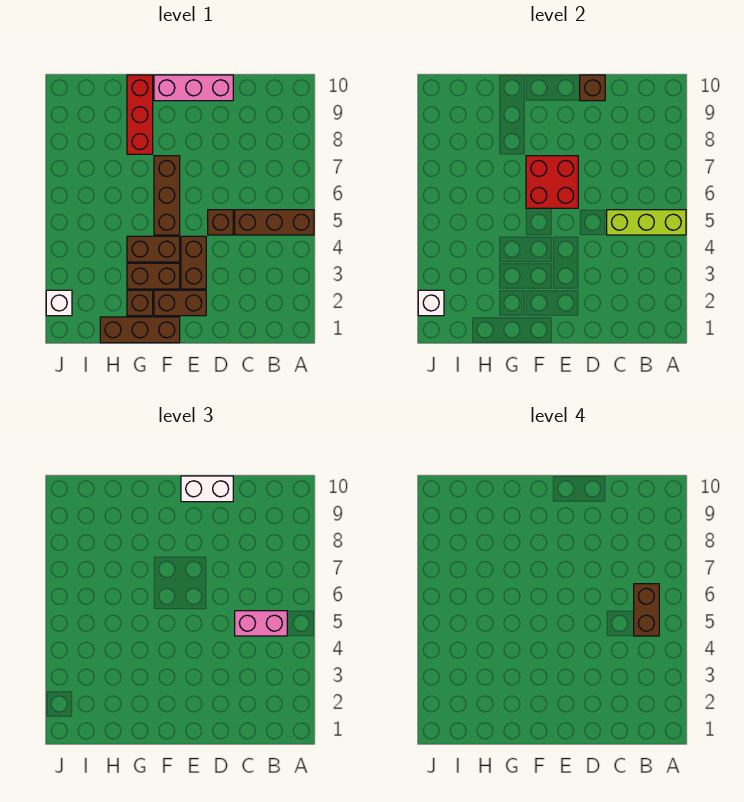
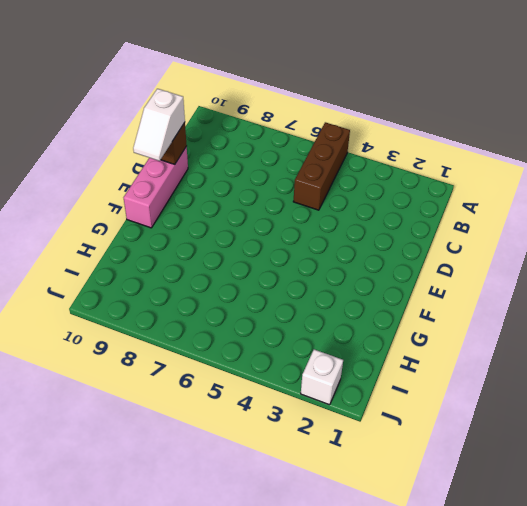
white slope D10:E10 level 3 top D -> white brick D10:E10 level 3
none -> brown brick D5 level 1
none -> brown brick E2:F2 level 1
none -> brown brick E3:E4 level 1

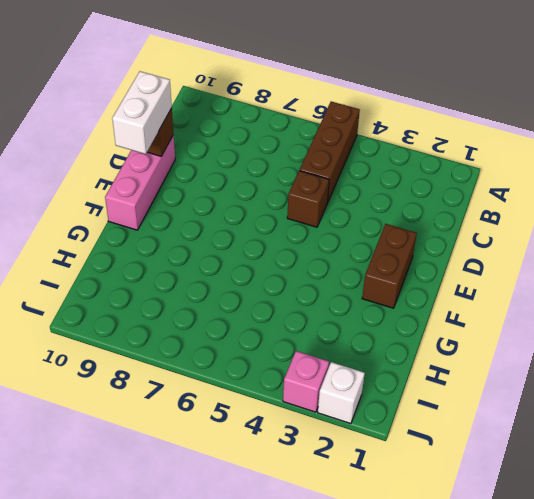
pink brick J3 level 1 -> none
none -> brown brick E3:E4 level 1
none -> brown brick F1:H1 level 1
none -> brown brick F3:G3 level 1

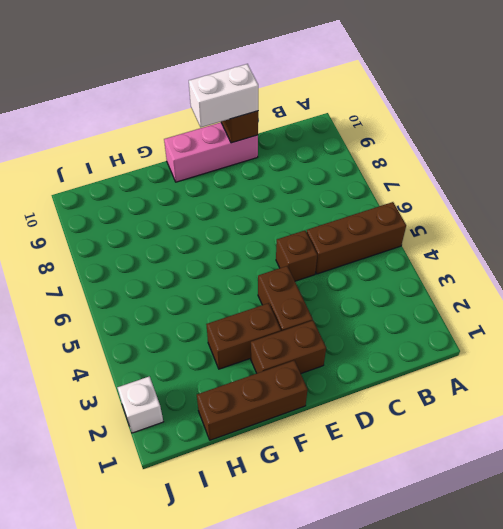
none -> brown brick F4:G4 level 1
none -> brown brick F5:F7 level 1
none -> brown brick G2 level 1

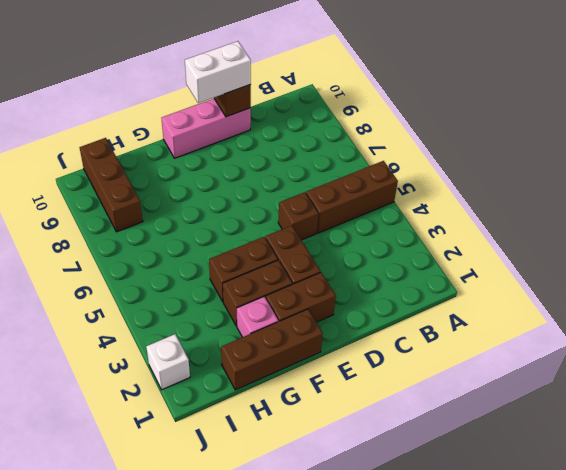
pink brick G2 level 1 -> brown brick G2 level 1
brown brick I8:I10 level 1 -> brown brick F5:F7 level 1
none -> red brick G8:G10 level 1
none -> lime brick A5:C5 level 2
none -> red brick E6:F7 level 2

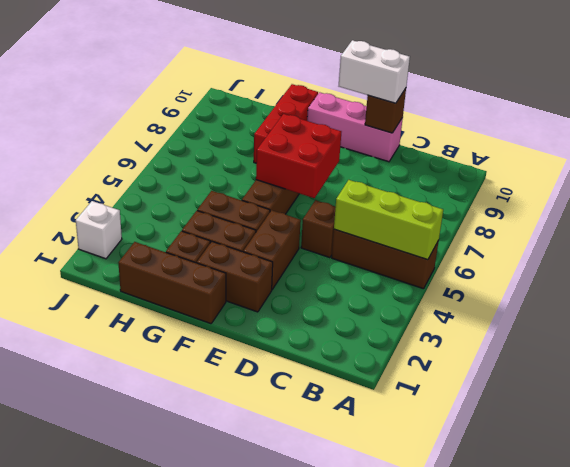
none -> white brick J2 level 2
none -> pink brick B5:C5 level 3
none -> brown brick B5:B6 level 4

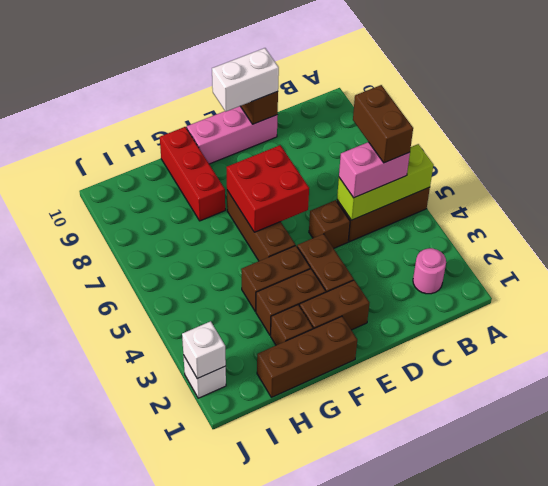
pink round brick B2 level 1 -> none

